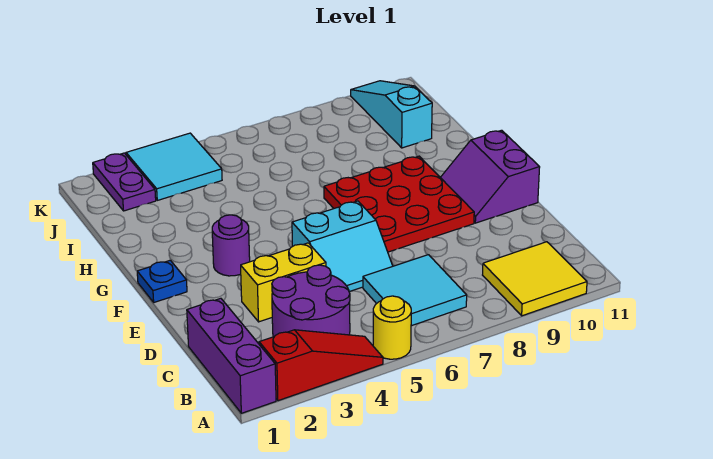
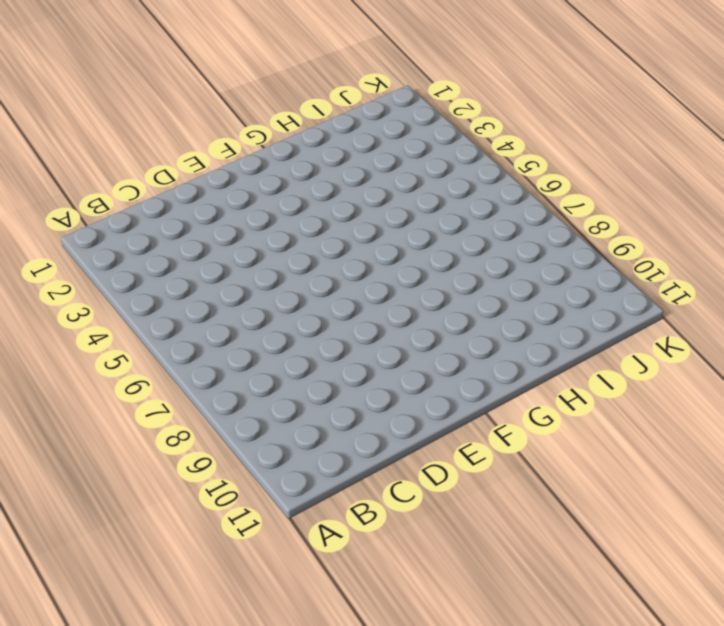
none -> purple brick A1:C1 level 1
none -> red slope A2:A4 level 1 top 2
none -> yellow round brick A5 level 1

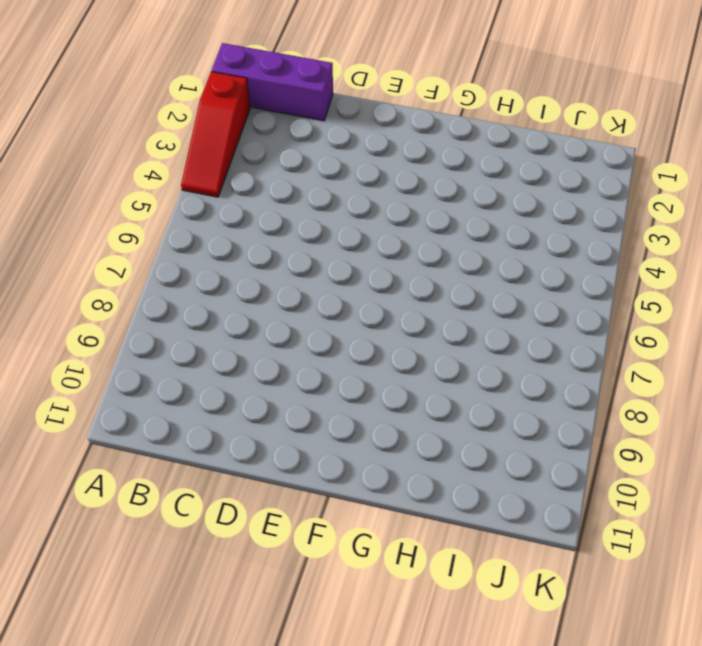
none -> yellow round brick A5 level 1
none -> yellow tile A9:B10 level 1
none -> purple round brick B3:C4 level 1

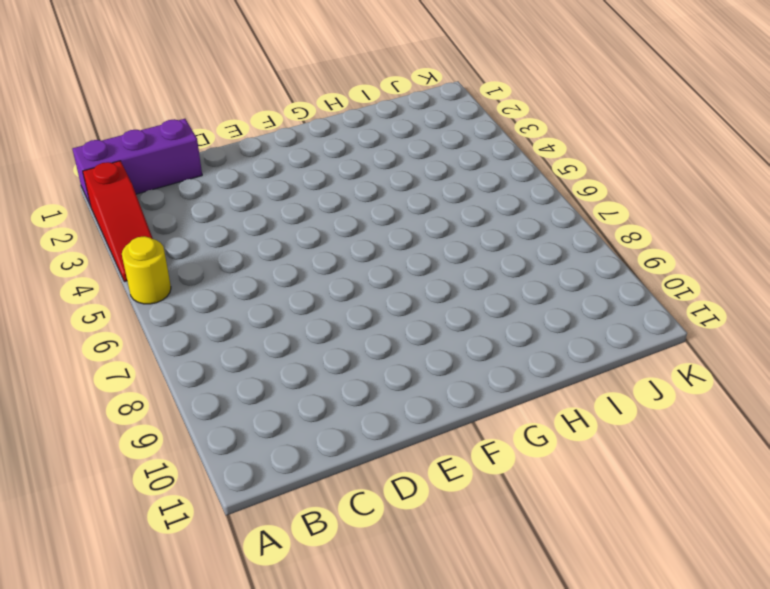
none -> yellow tile A9:B10 level 1
none -> purple round brick B3:C4 level 1
none -> cyan tile B6:C7 level 1

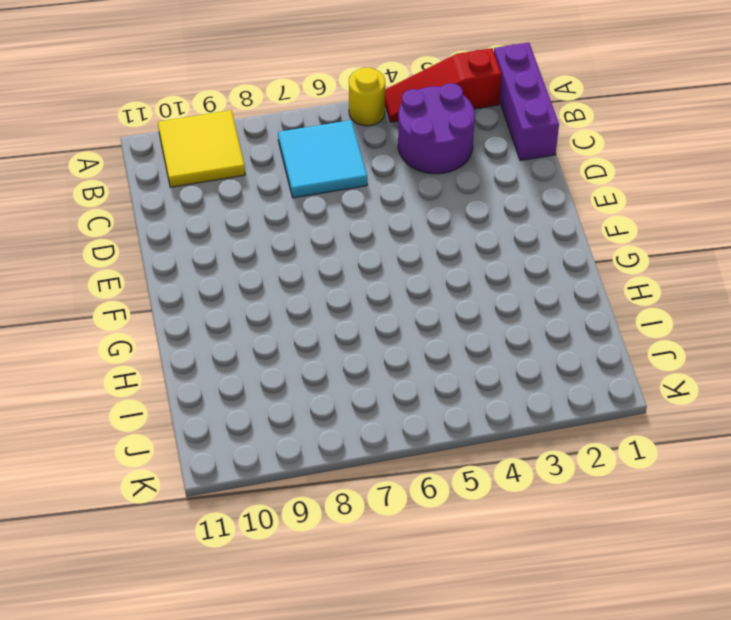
none -> yellow brick D3:D4 level 1
none -> cyan slope D5:E6 level 1 top E
none -> red plate E7:G9 level 1

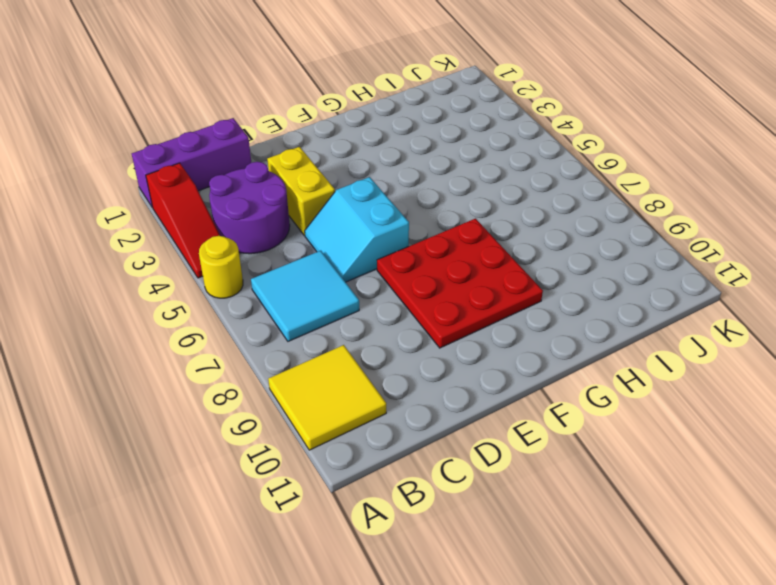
none -> purple slope E10:F11 level 1 top 11
none -> blue plate F1 level 1
none -> purple round brick F3 level 1

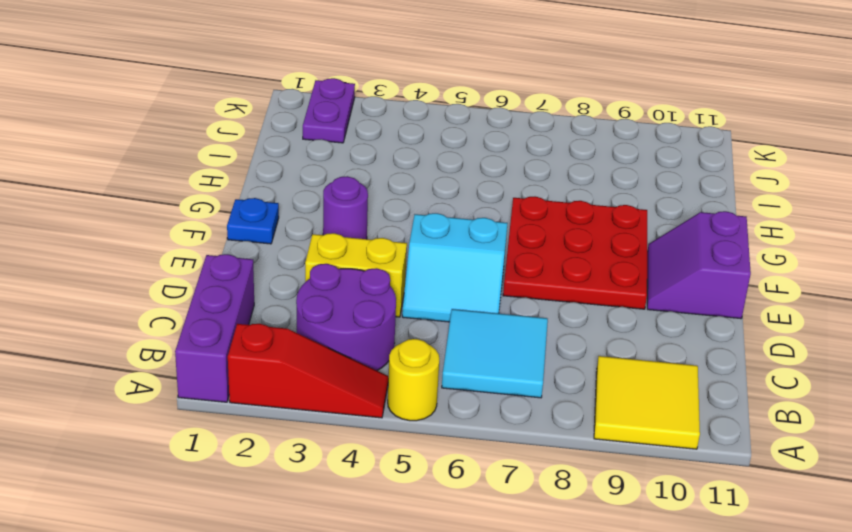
none -> cyan slope I10:K10 level 1 top I
none -> cyan tile J3:K4 level 1

